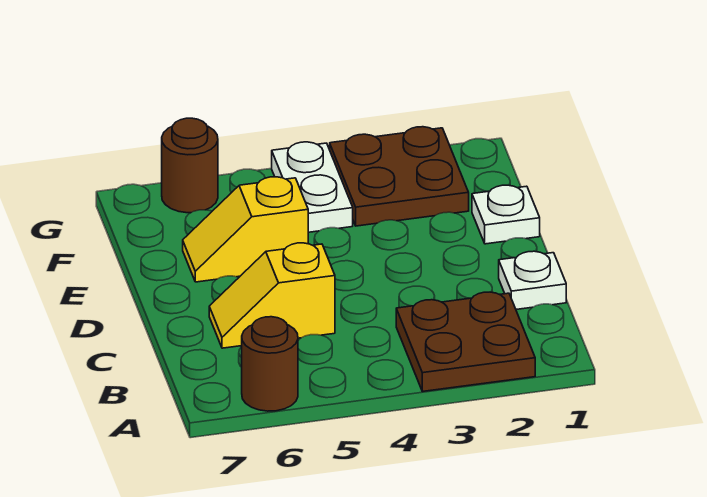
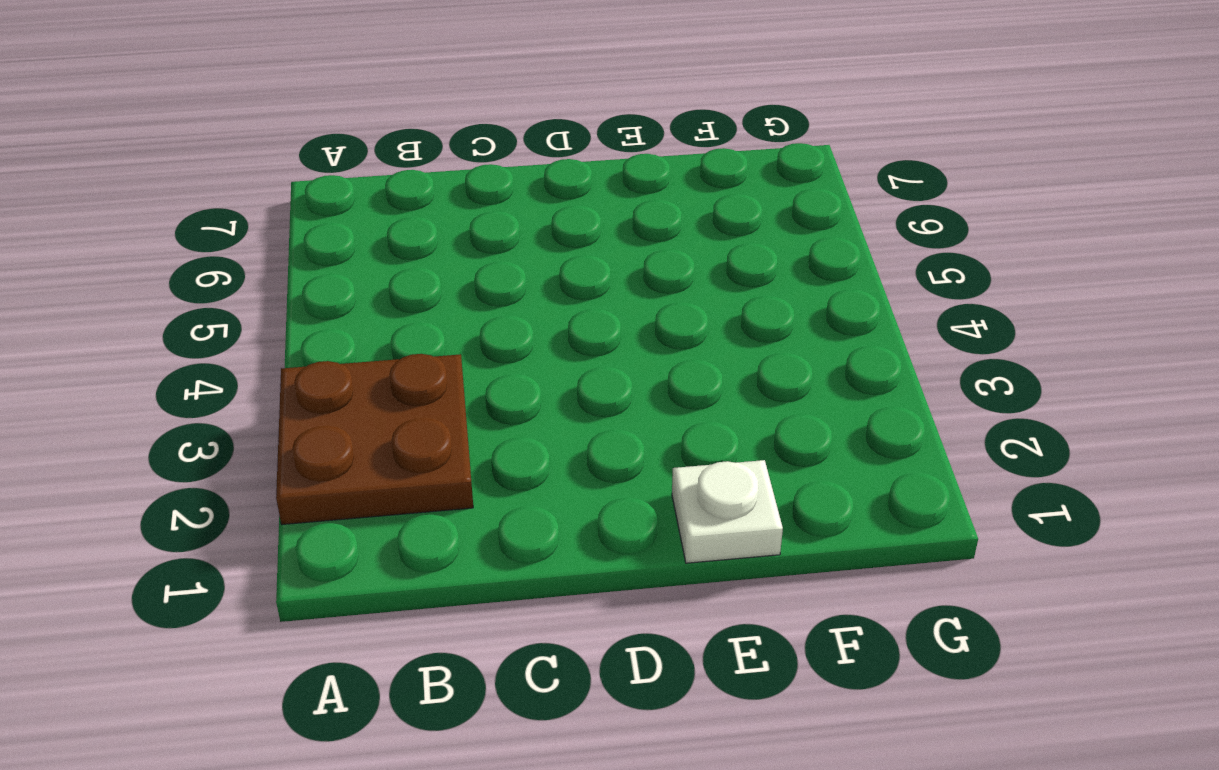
none -> brown round brick A6 level 1
none -> white plate C1 level 1

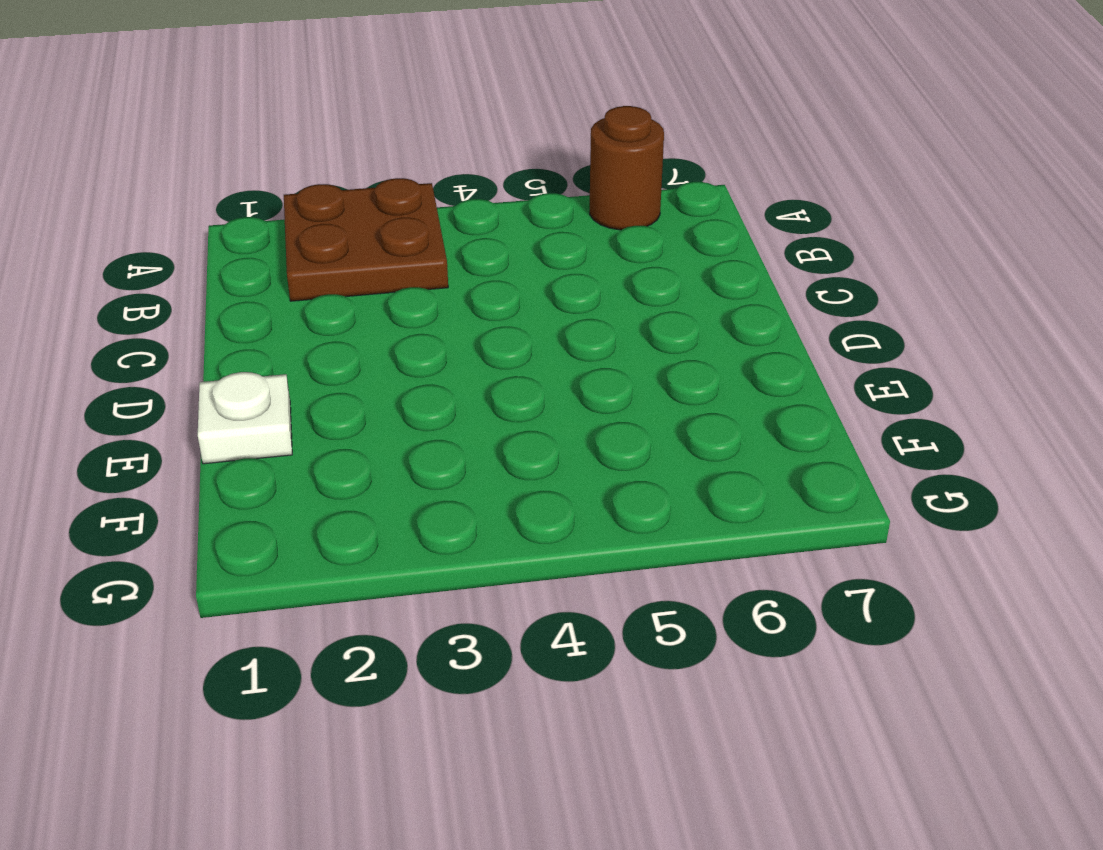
none -> white plate C1 level 1
none -> yellow slope C5:C6 level 1 top 5

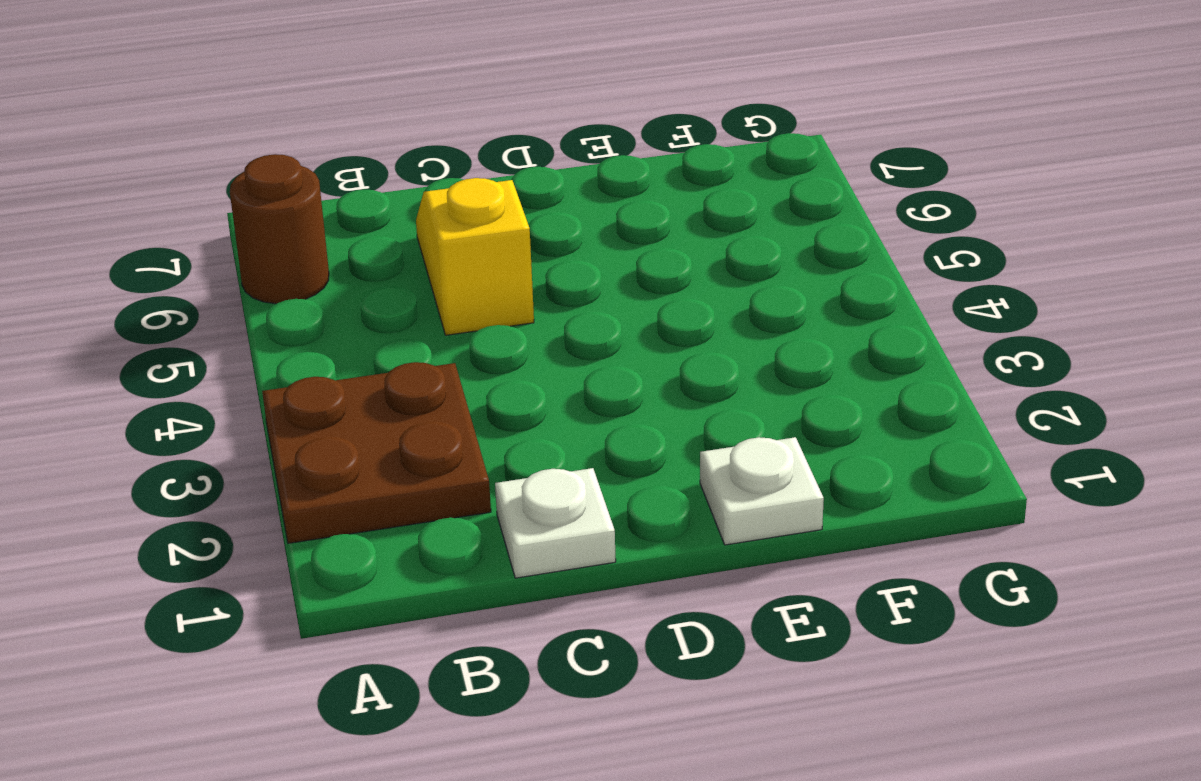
none -> yellow slope E5:E6 level 1 top 5
none -> brown plate F2:G3 level 1

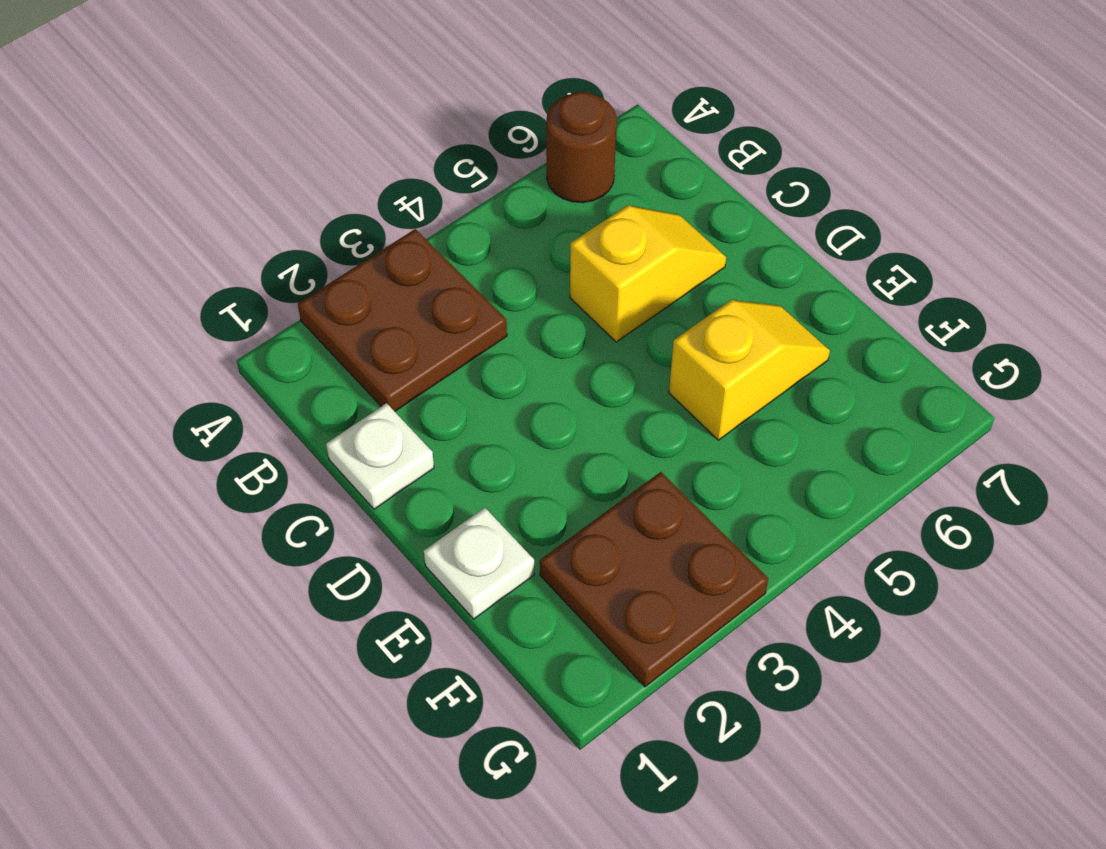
none -> white plate F4:G4 level 1
none -> brown round brick G6 level 1

